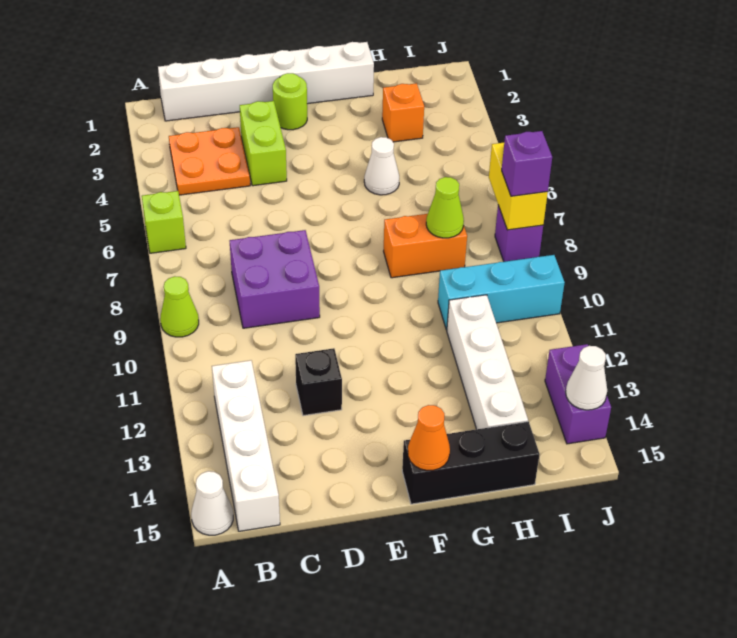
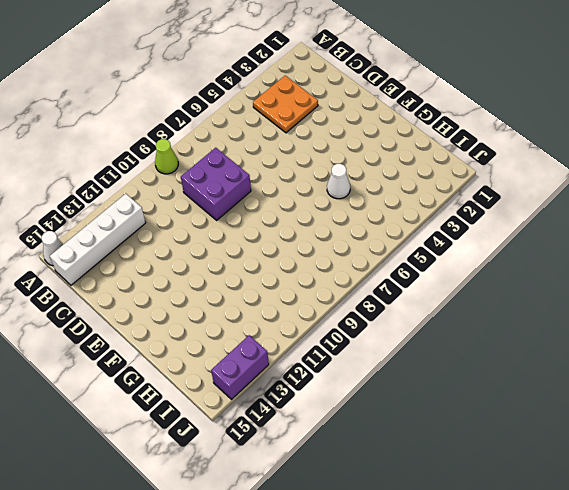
none -> lime brick A6 level 1
none -> white brick B1:G1 level 1
none -> lime brick D3:D4 level 1

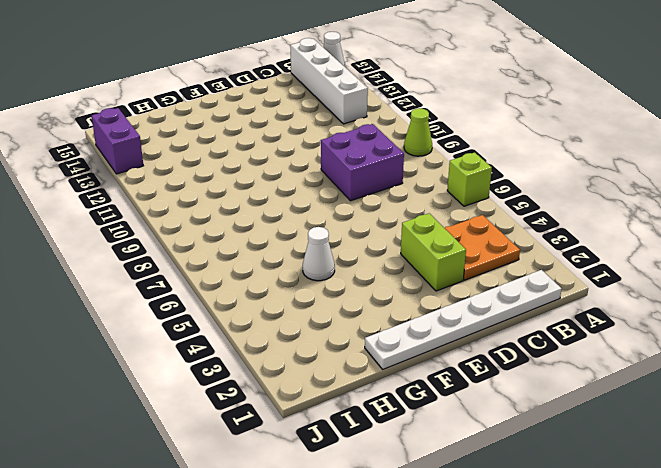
white plate B1:G1 level 1 -> white brick B1:G1 level 1
none -> black brick D12 level 1
none -> lime round brick E2 level 1
none -> black brick F15:H15 level 1

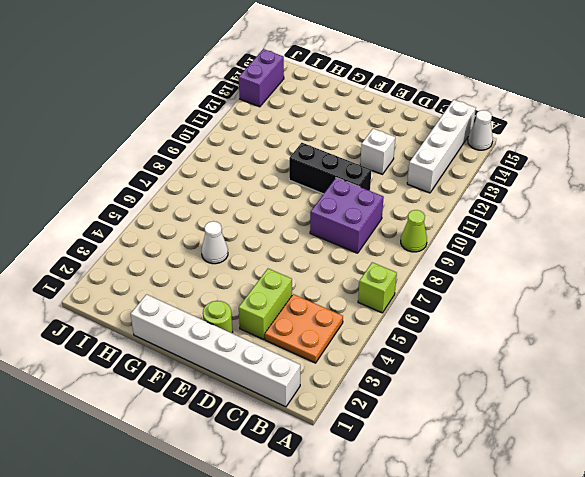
black brick D10:F10 level 1 -> black brick F15:H15 level 1
white brick D12 level 1 -> black brick D12 level 1
none -> orange brick G8:H8 level 1
none -> orange brick H3 level 1
none -> cyan brick H10:J10 level 1

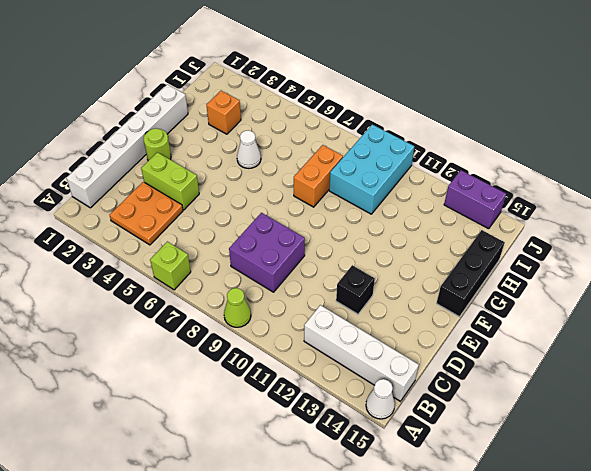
cyan brick H9:J10 level 1 -> cyan brick H10:J10 level 1
none -> white brick H11:H14 level 1
none -> purple brick J8 level 1
none -> orange cone F15 level 2

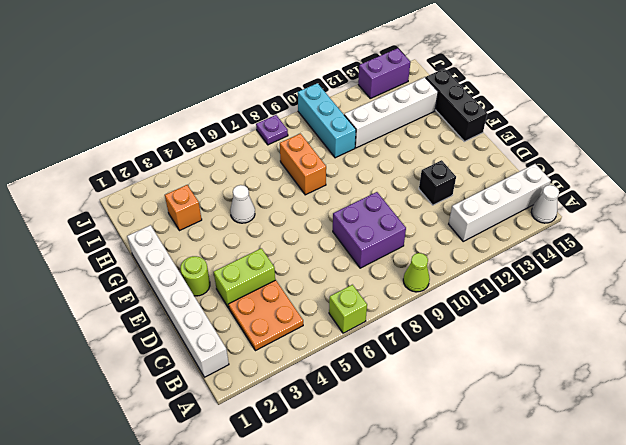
purple plate J8 level 1 -> purple brick J8 level 1
none -> orange cone F15 level 2
none -> lime cone H8 level 2
none -> yellow brick J7:J8 level 2

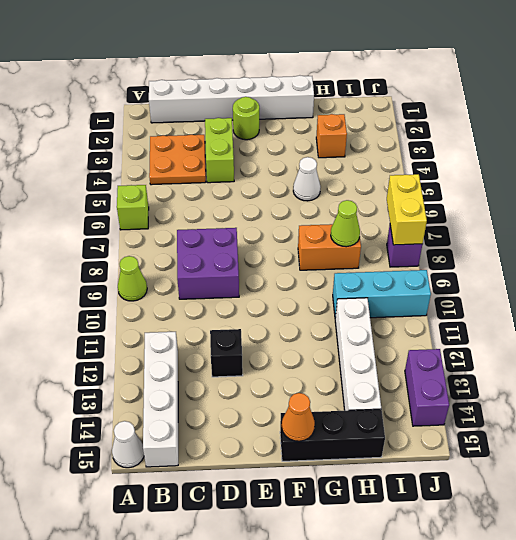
none -> white cone J14 level 2
none -> purple brick J8 level 3

